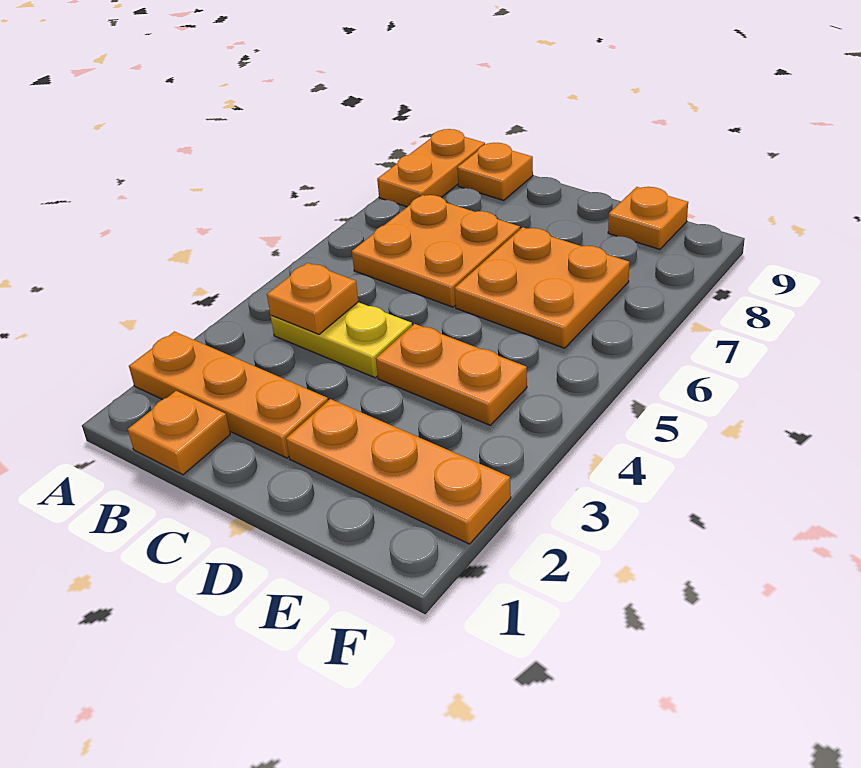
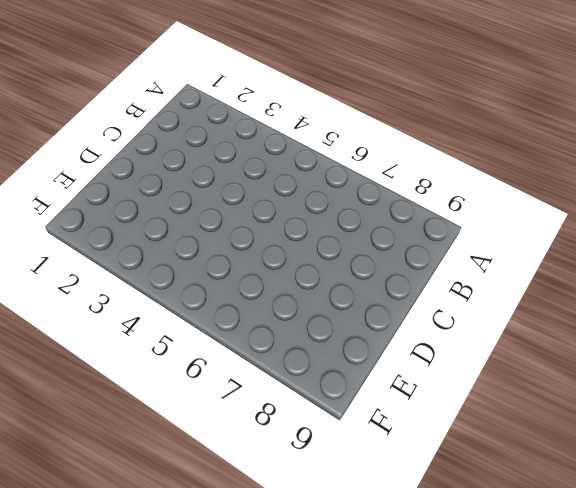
none -> orange plate A2:C2 level 1
none -> orange plate A8:A9 level 1

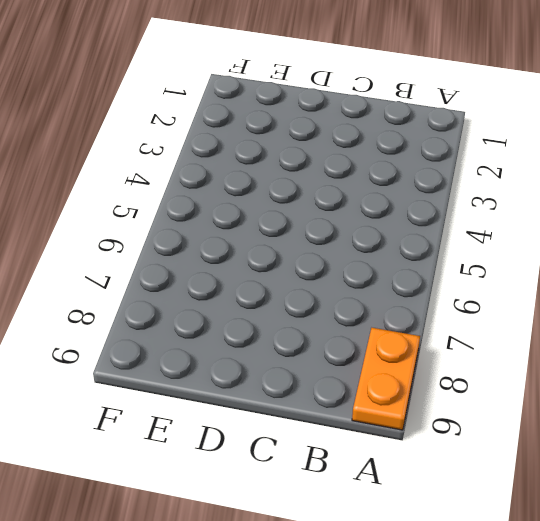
none -> orange plate A2:C2 level 1
none -> orange plate B1 level 1

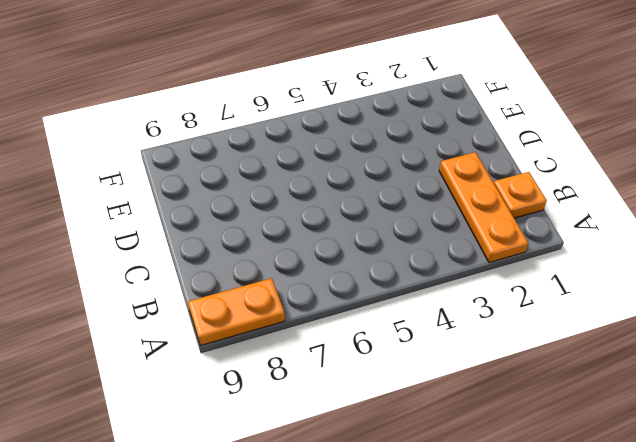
none -> yellow plate B4:C4 level 1
none -> orange plate B6:C7 level 1

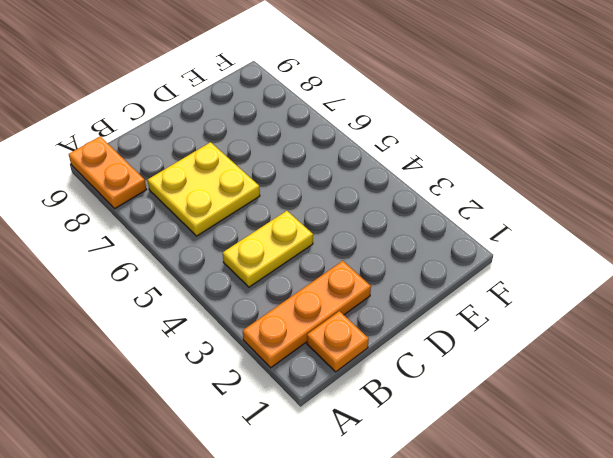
yellow plate B6:C7 level 1 -> orange plate B6:C7 level 1
none -> orange plate B9 level 1
none -> orange plate D2:F2 level 1

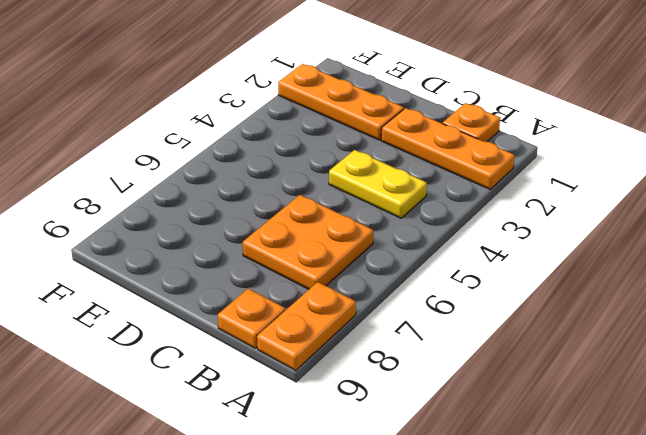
none -> orange plate D4:E4 level 1
none -> orange plate D6:E7 level 1

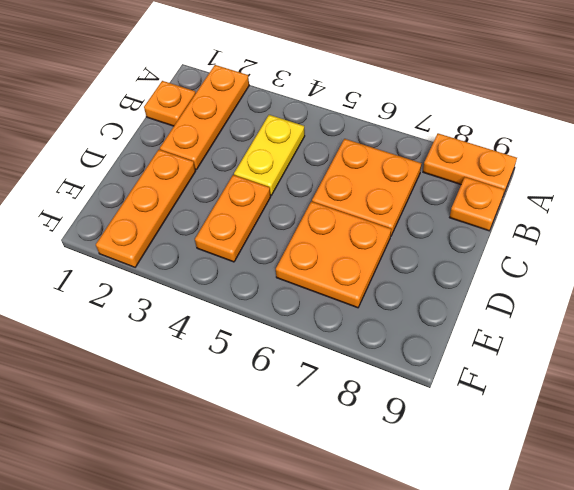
none -> orange plate E9 level 1
none -> orange plate B4 level 2

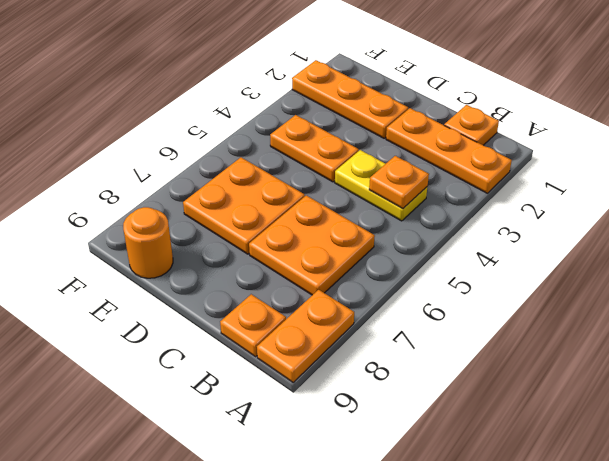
orange round brick E9 level 1 -> orange plate E9 level 1

